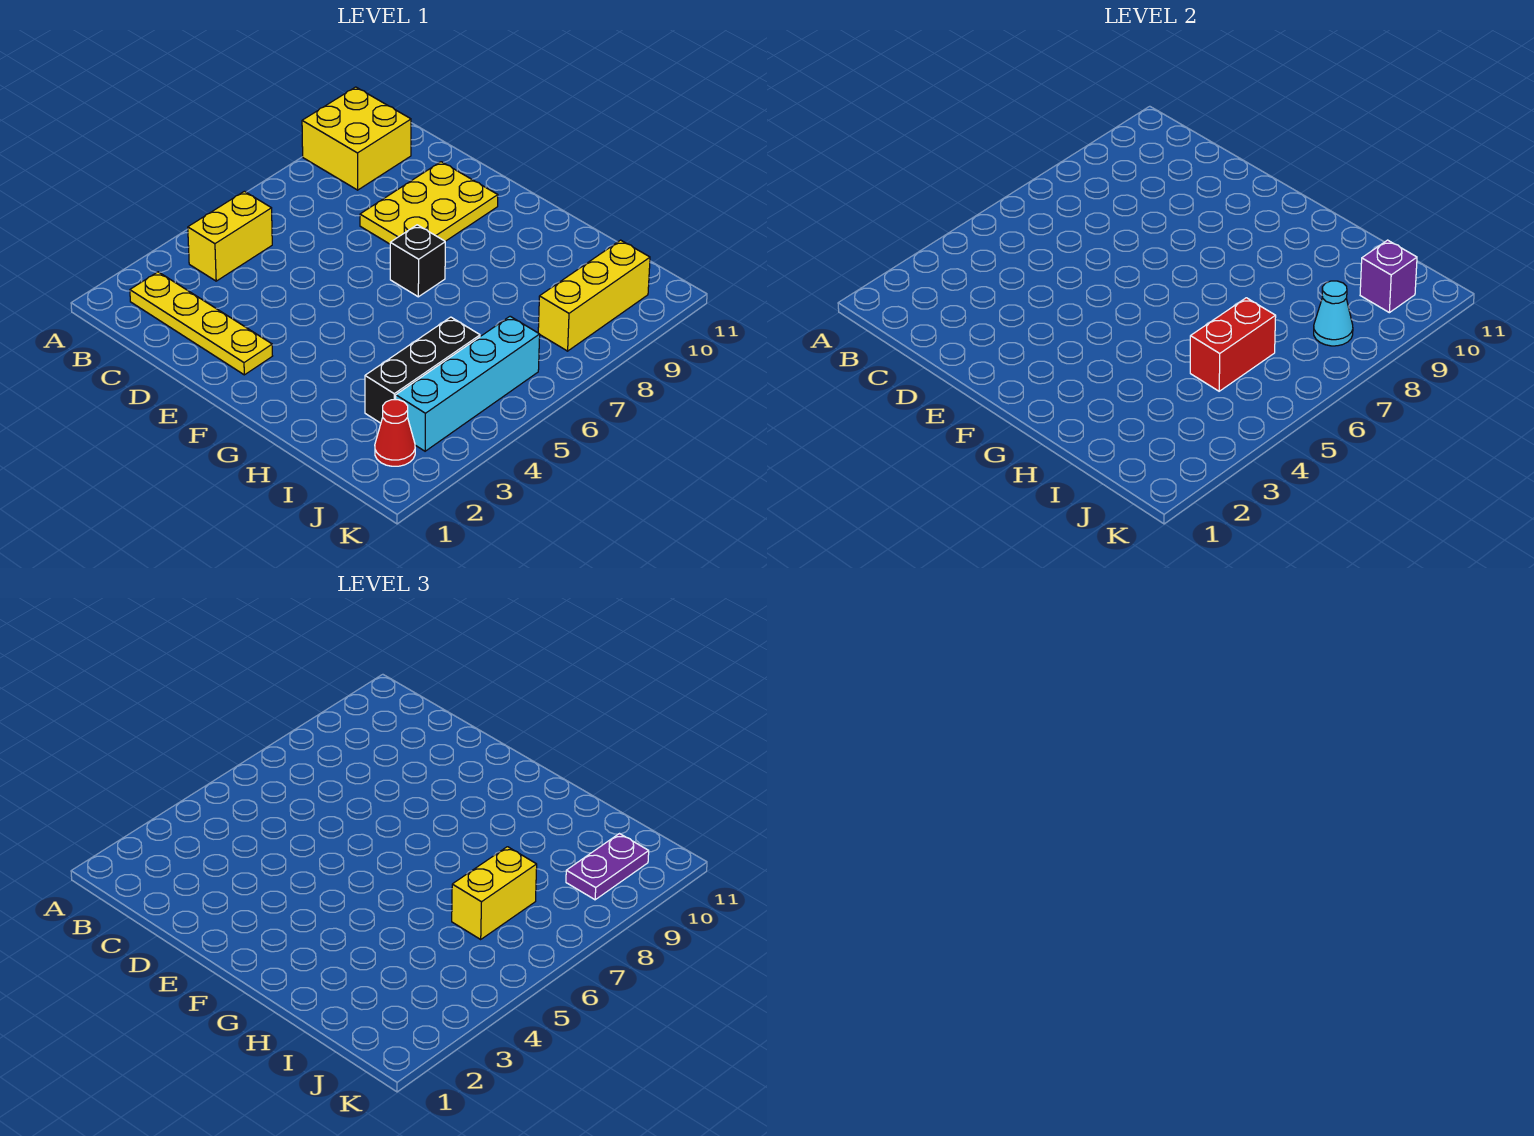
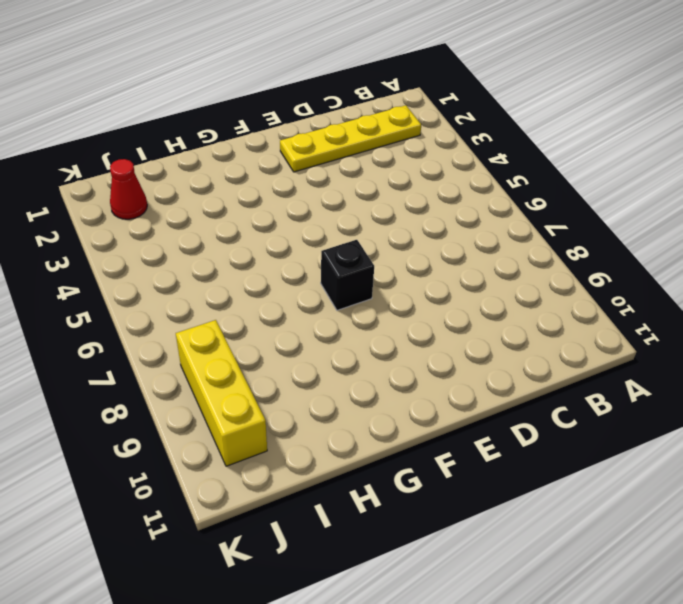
none -> yellow brick A9:B10 level 1
none -> yellow brick B4:B5 level 1
none -> yellow plate D8:E10 level 1

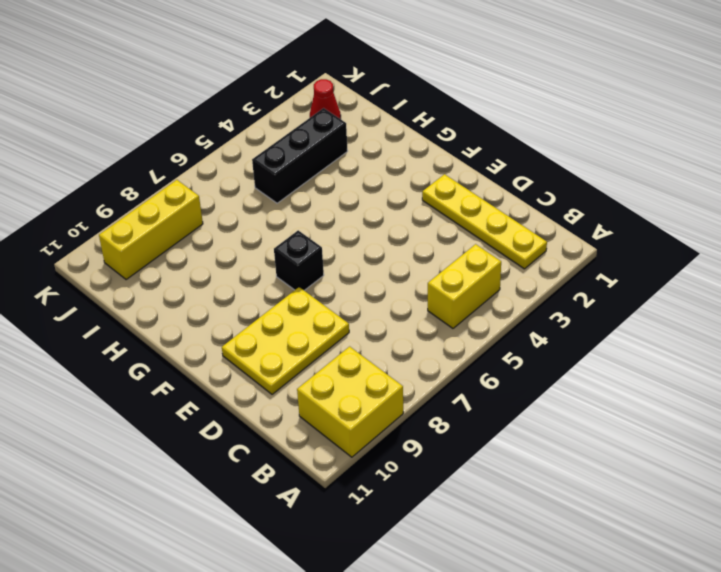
none -> cyan brick J3:J6 level 1
none -> red brick I5:I6 level 2
none -> cyan cone J8 level 2

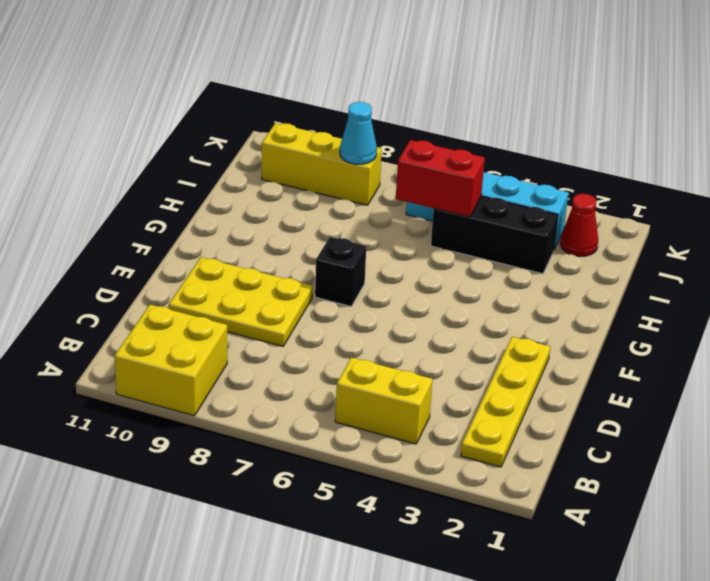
none -> purple brick J10 level 2
none -> yellow brick I6:I7 level 3
none -> purple plate J9:J10 level 3

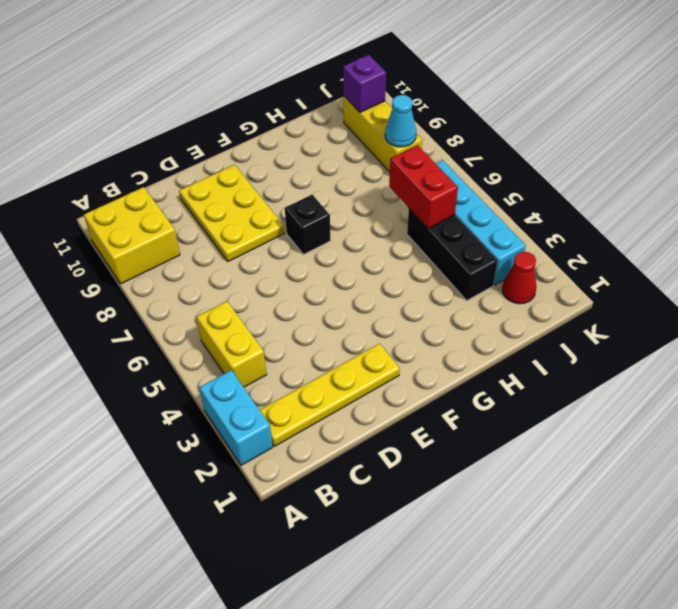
cyan brick A2:A3 level 1 -> none
none -> yellow brick I6:I7 level 3
none -> purple plate J9:J10 level 3

